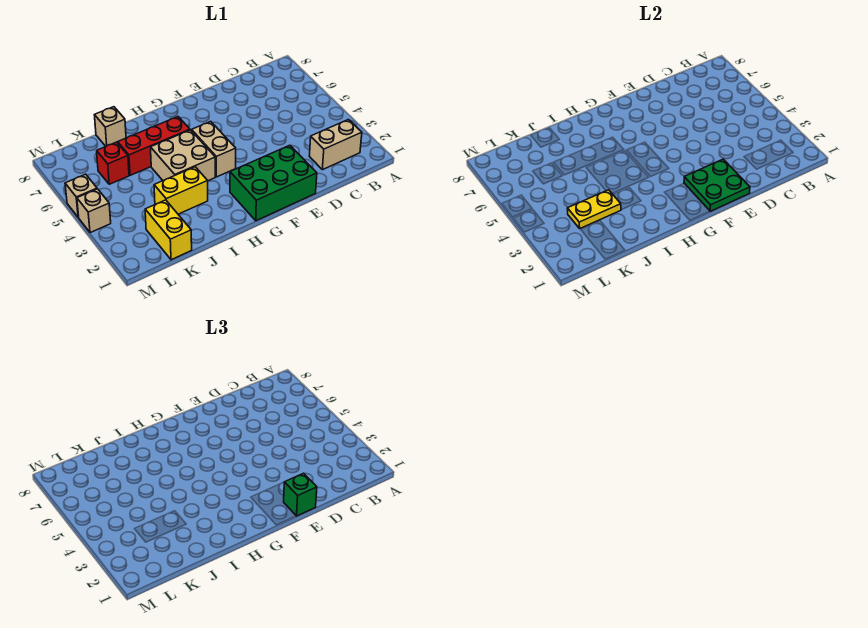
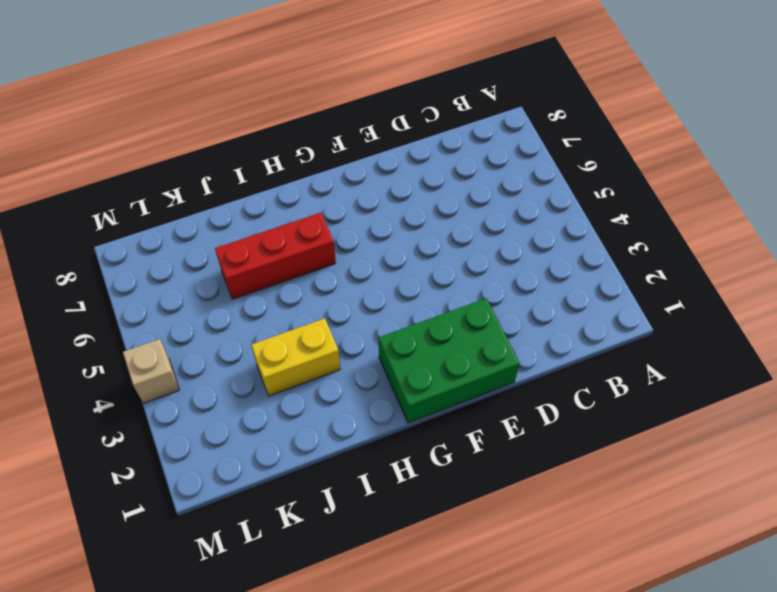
none -> tan brick B2:C2 level 1
none -> tan brick G4:G5 level 1
none -> tan brick H4:I5 level 1

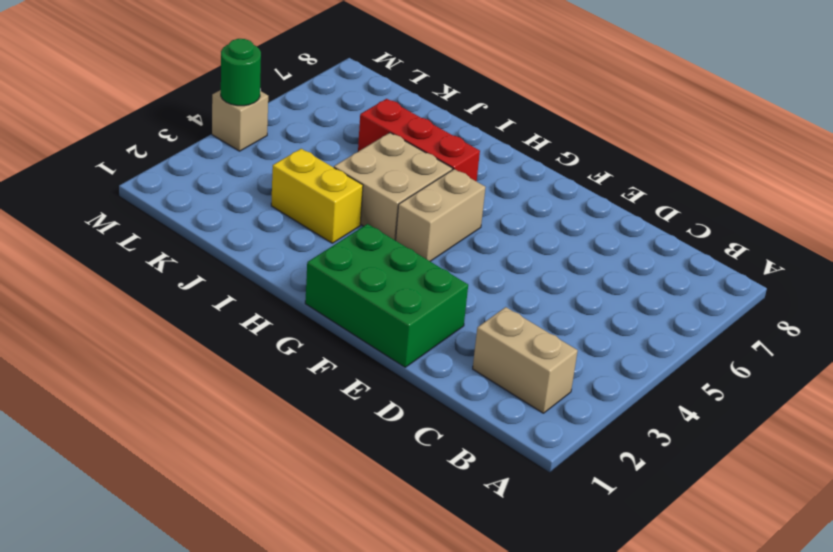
green round brick M4 level 2 -> none
none -> tan brick J8 level 1
none -> yellow brick K1:K2 level 1
none -> red brick K6 level 1

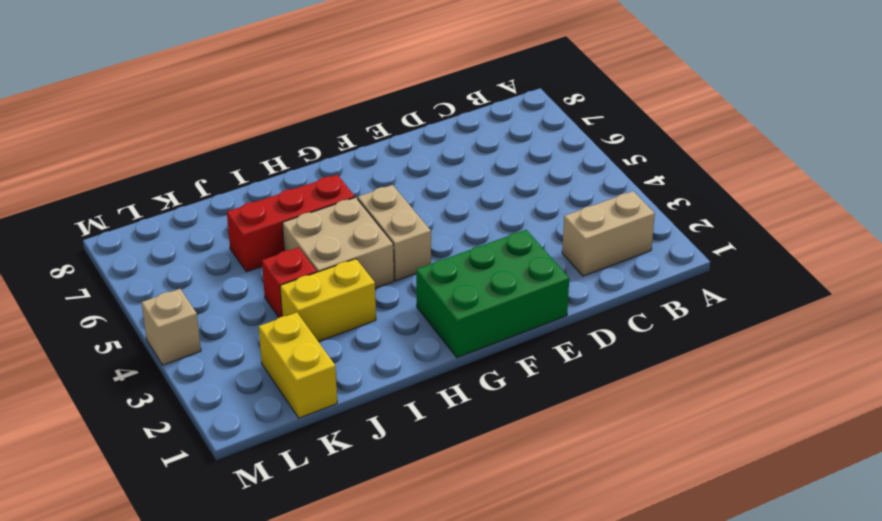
red brick J4 level 1 -> red brick K6 level 1
none -> tan brick J8 level 1
none -> tan brick M5 level 1
none -> green plate E1:F2 level 2

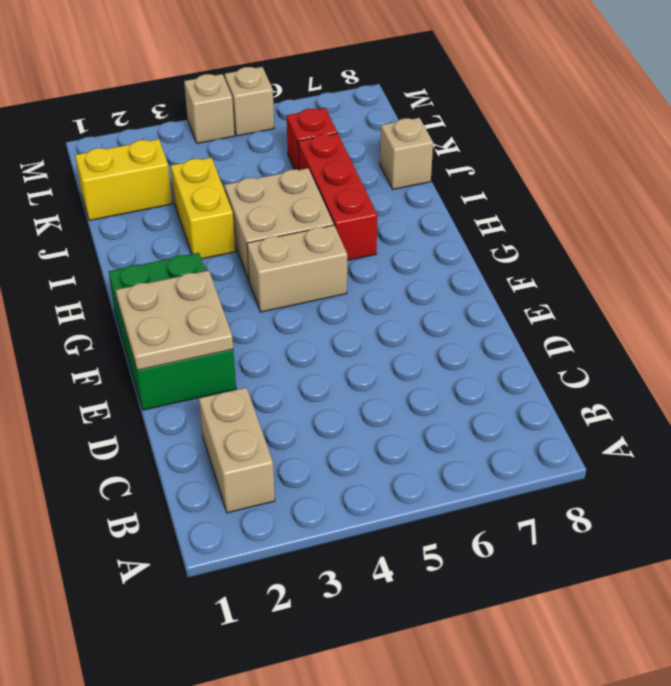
tan plate E1:F2 level 2 -> green plate E1:F2 level 2
none -> yellow plate J3:K3 level 2
none -> green brick E1 level 3

